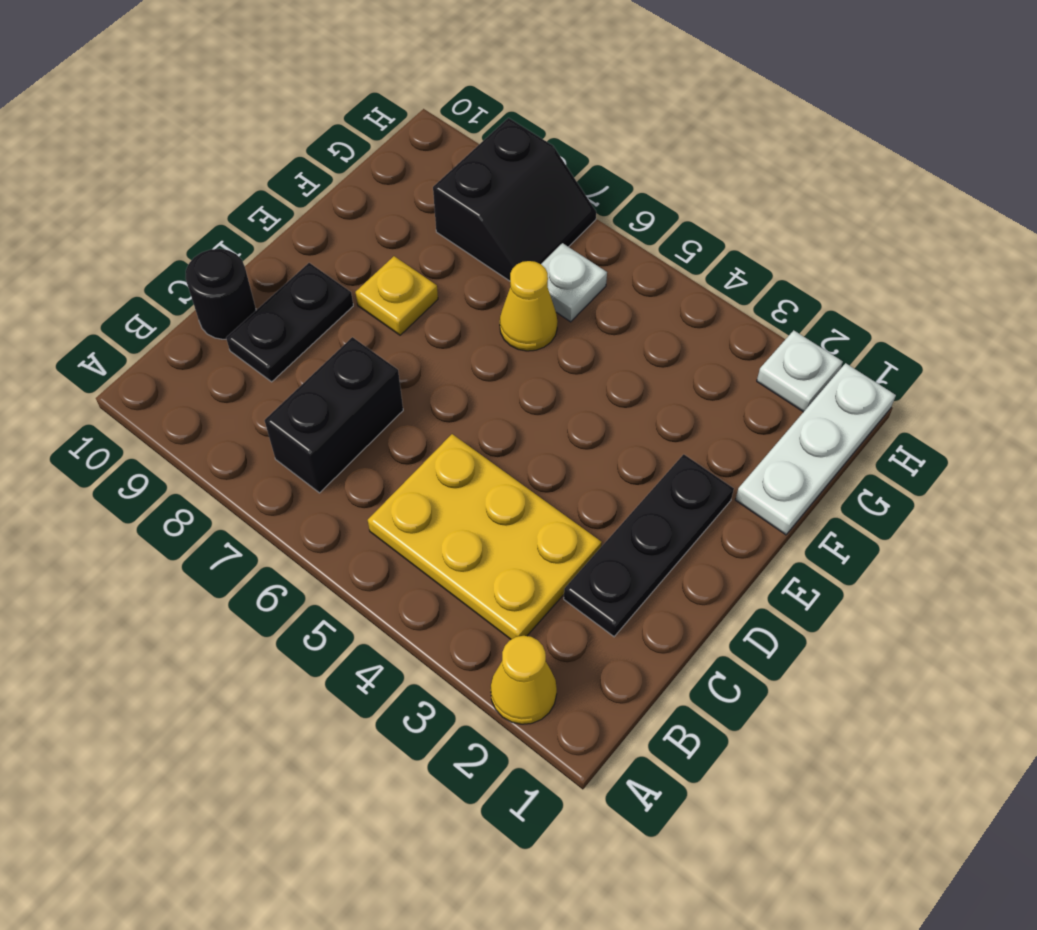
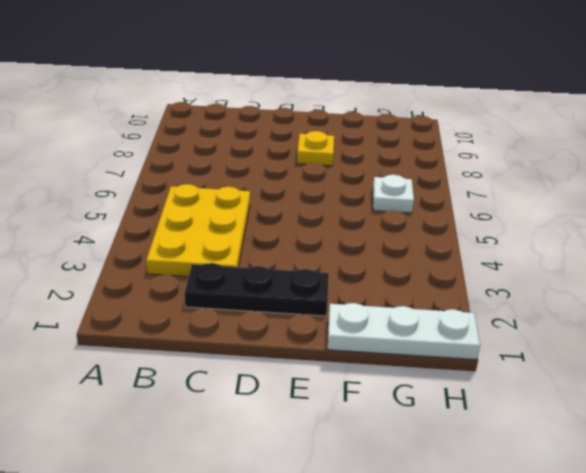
none -> yellow cone A2 level 1
none -> black brick B7:C7 level 1
none -> black plate C9:D9 level 1

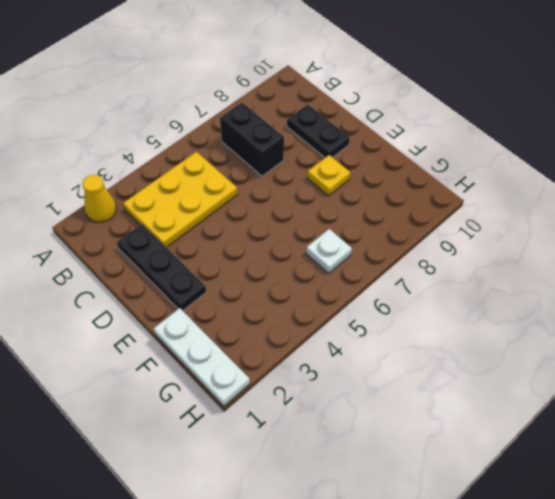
none -> black round brick C10 level 1
none -> yellow cone F6 level 1
none -> black slope G7:H8 level 1 top 8

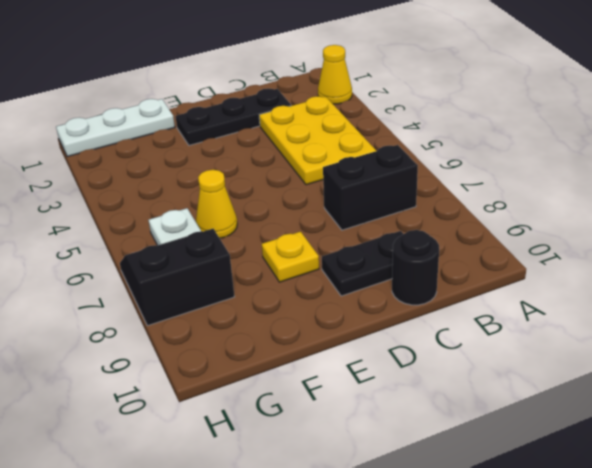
none -> white plate H2 level 1

